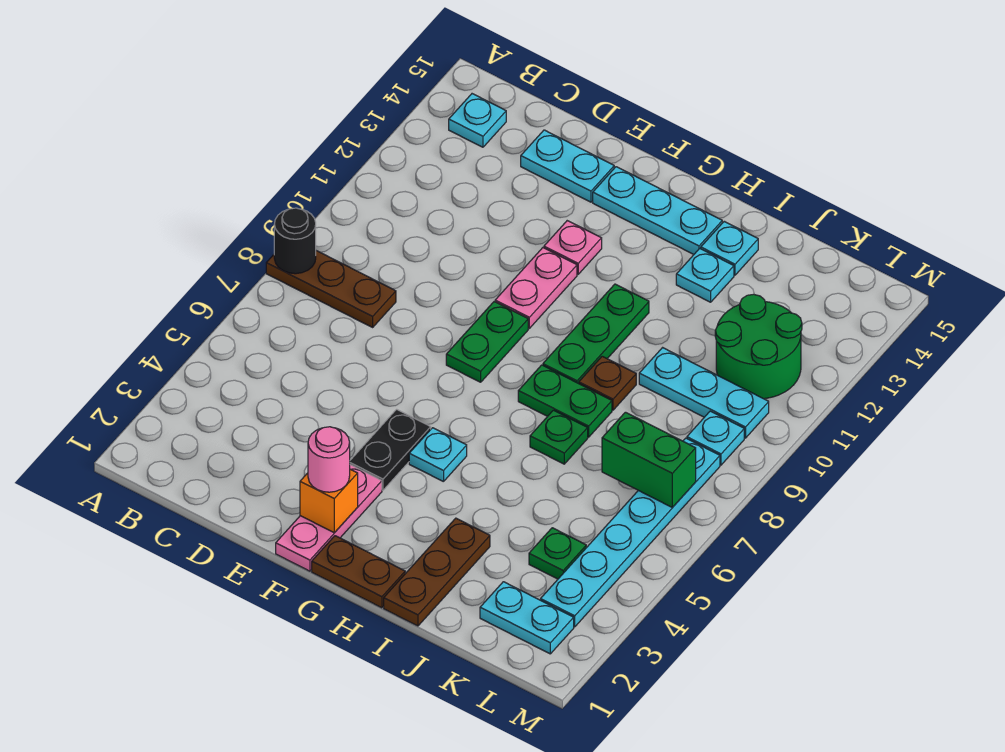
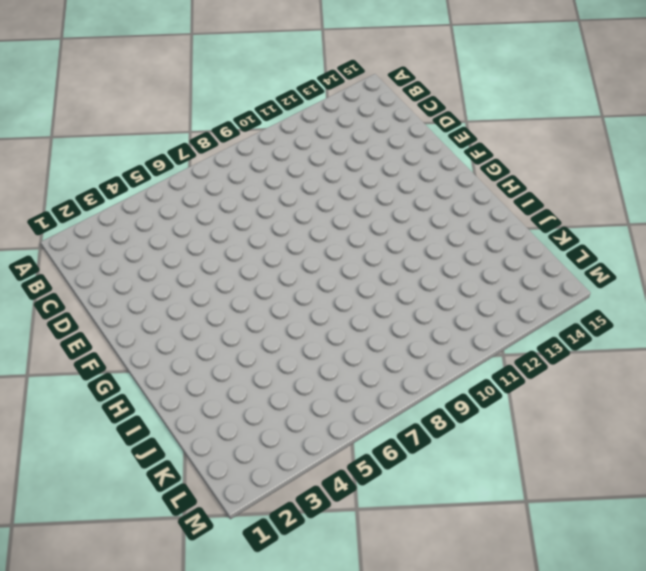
none -> brown plate A8:C8 level 1
none -> cyan plate B14 level 1
none -> cyan plate D14:E14 level 1

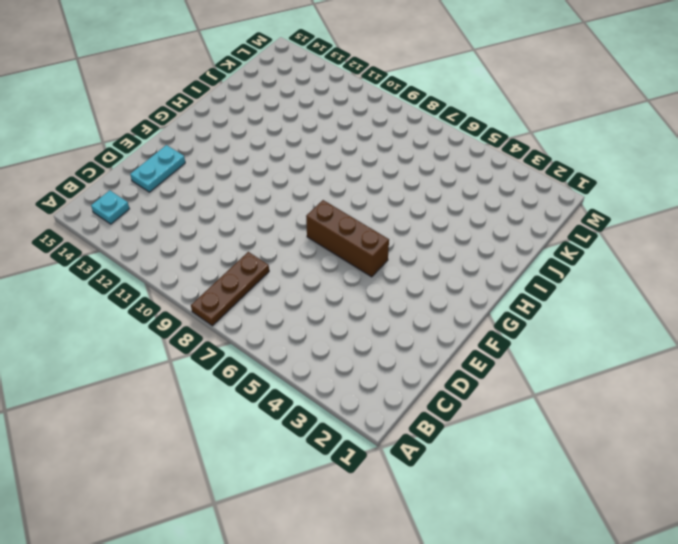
brown brick F5:F7 level 1 -> black plate F4:F5 level 1
none -> pink plate F1:F3 level 1
none -> green plate F8:F9 level 1
none -> pink plate F10:F11 level 1

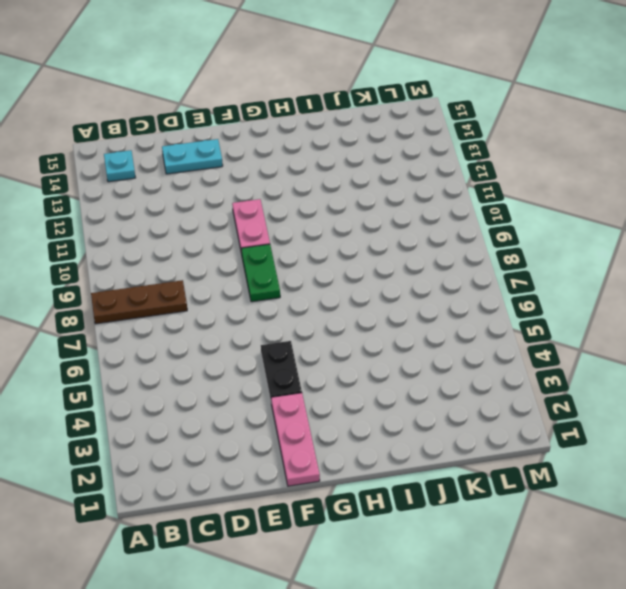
none -> pink plate F12 level 1
none -> cyan plate F14:H14 level 1
none -> brown plate G1:H1 level 1

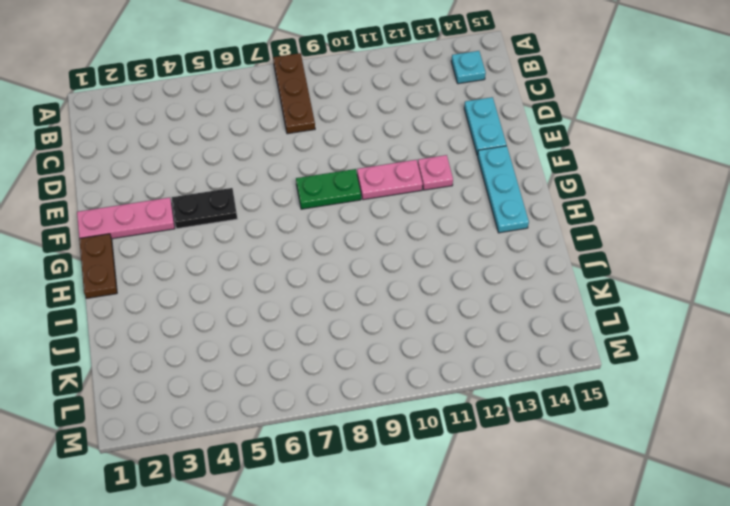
none -> cyan plate G5 level 1
none -> green plate H8:I8 level 1
none -> green plate H9:H11 level 1

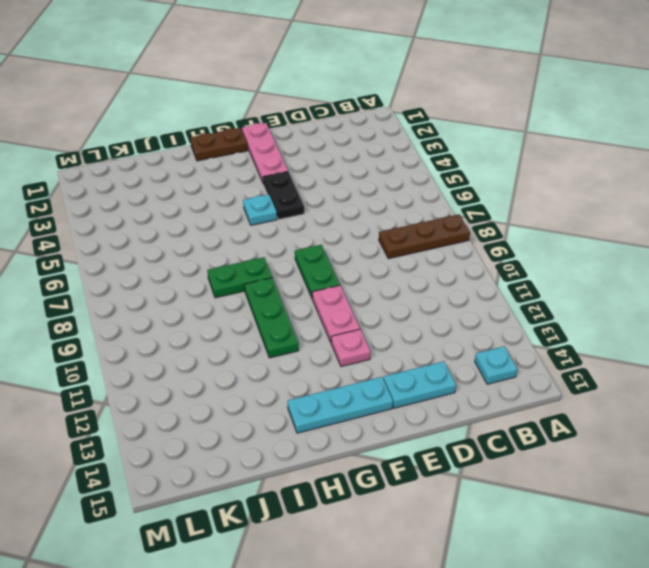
none -> brown plate I1:I3 level 1
none -> green plate I7 level 1
none -> brown plate I9 level 1

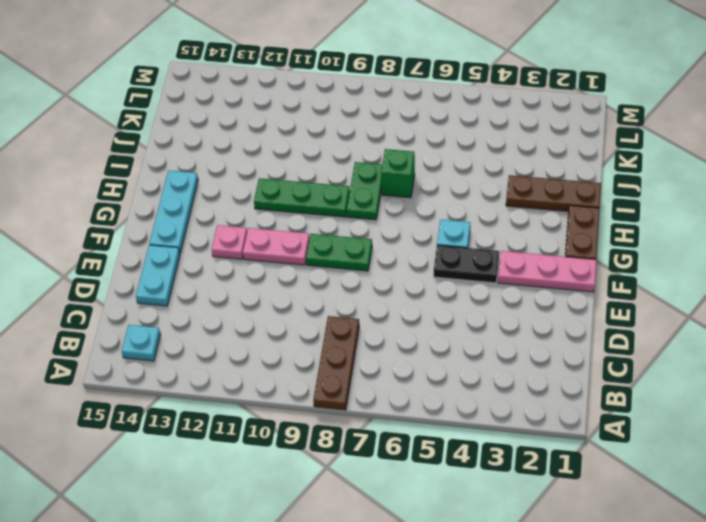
green brick I7 level 1 -> green plate I7 level 1
none -> brown plate I9 level 1
none -> cyan plate I13 level 1
none -> cyan plate I14 level 1

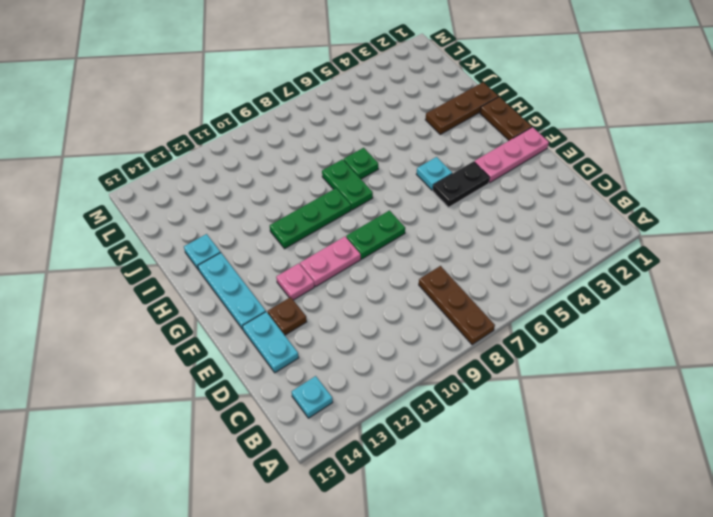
brown plate E13 level 1 -> brown plate I9 level 1
none -> cyan plate I13 level 1
none -> cyan plate J10:L10 level 1
none -> cyan plate K2:L2 level 1

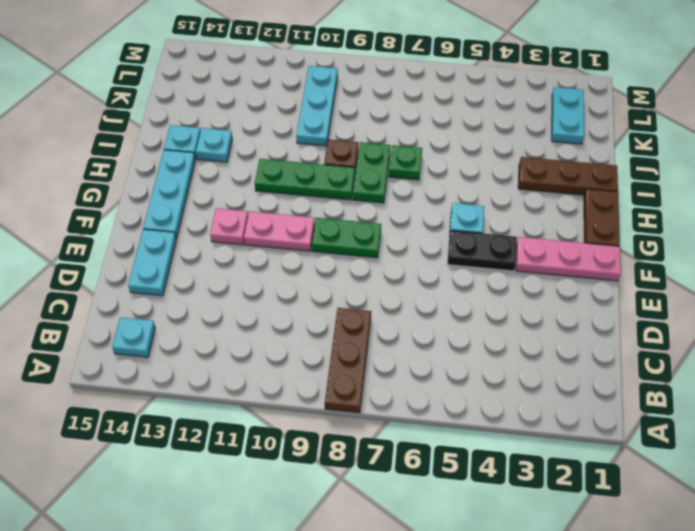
none -> green plate K4 level 1
none -> green round brick K11:L12 level 1
none -> cyan plate L3:L8 level 1

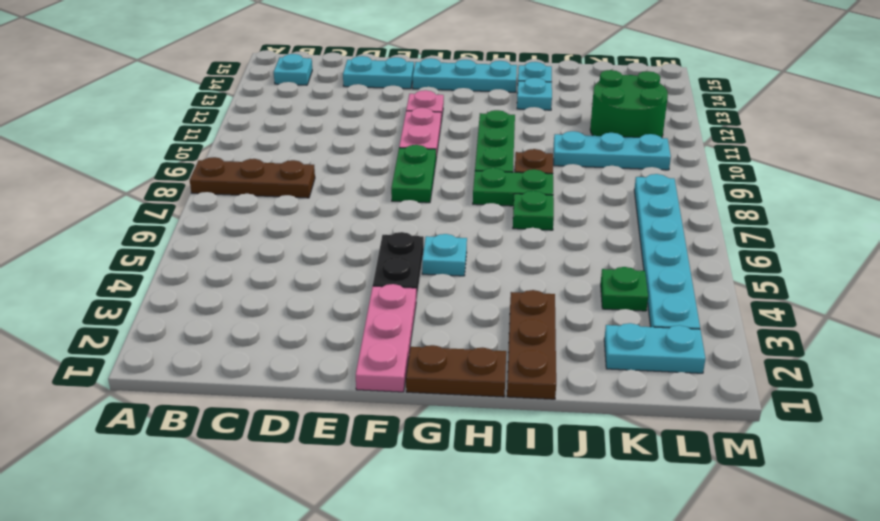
none -> cyan plate L9 level 1
none -> black round brick A8 level 2
none -> orange brick F2 level 2

